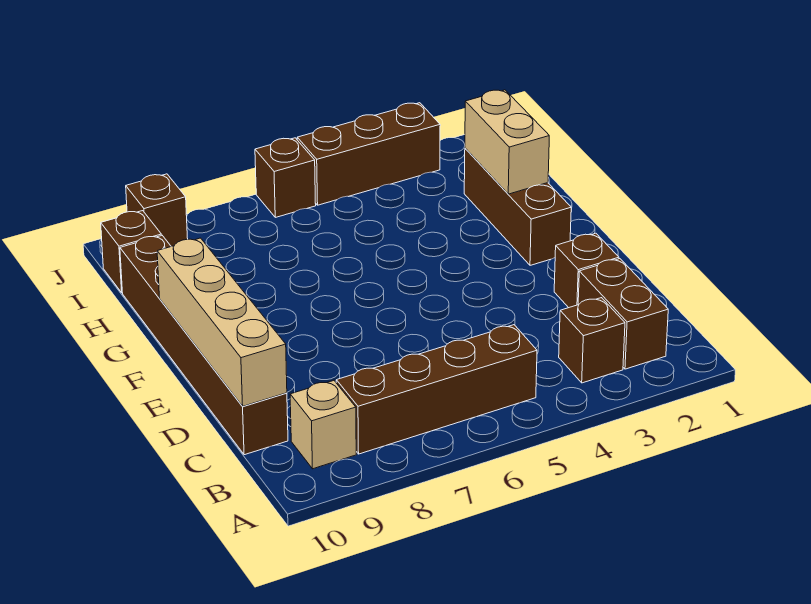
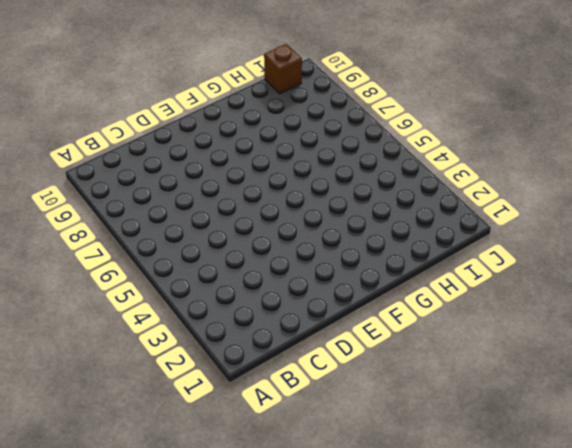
none -> brown brick B2:C2 level 1
none -> brown brick B3 level 1
none -> brown brick B5:B8 level 1

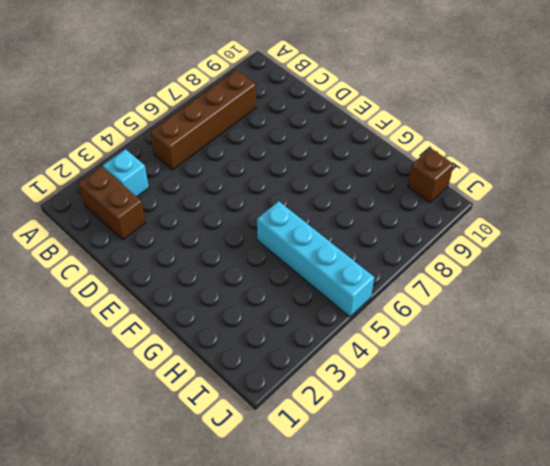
cyan brick B3 level 1 -> brown brick B3 level 1
cyan brick G5:J5 level 1 -> brown brick J3:J5 level 1
none -> tan brick B9 level 1
none -> brown brick C10:H10 level 1
none -> brown brick D2 level 1

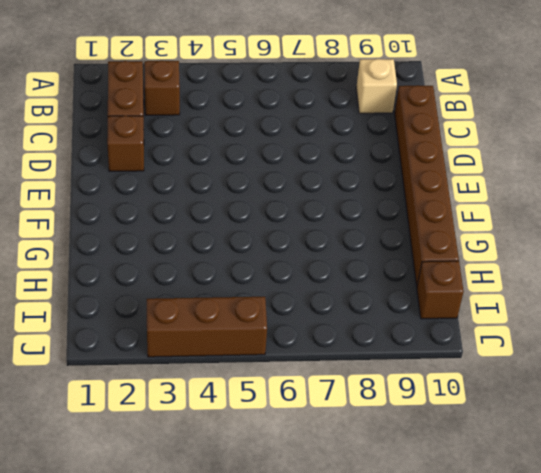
none -> brown brick B5:B8 level 1
none -> brown brick F2:H2 level 1
none -> brown brick J6 level 1

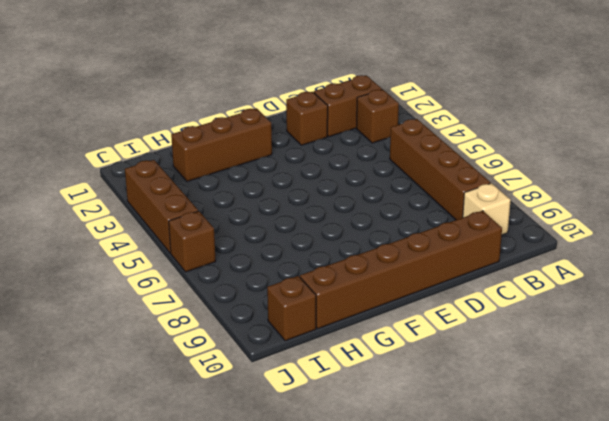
none -> brown brick J9 level 1
none -> tan brick C10:F10 level 2
none -> tan brick G2:H2 level 2

